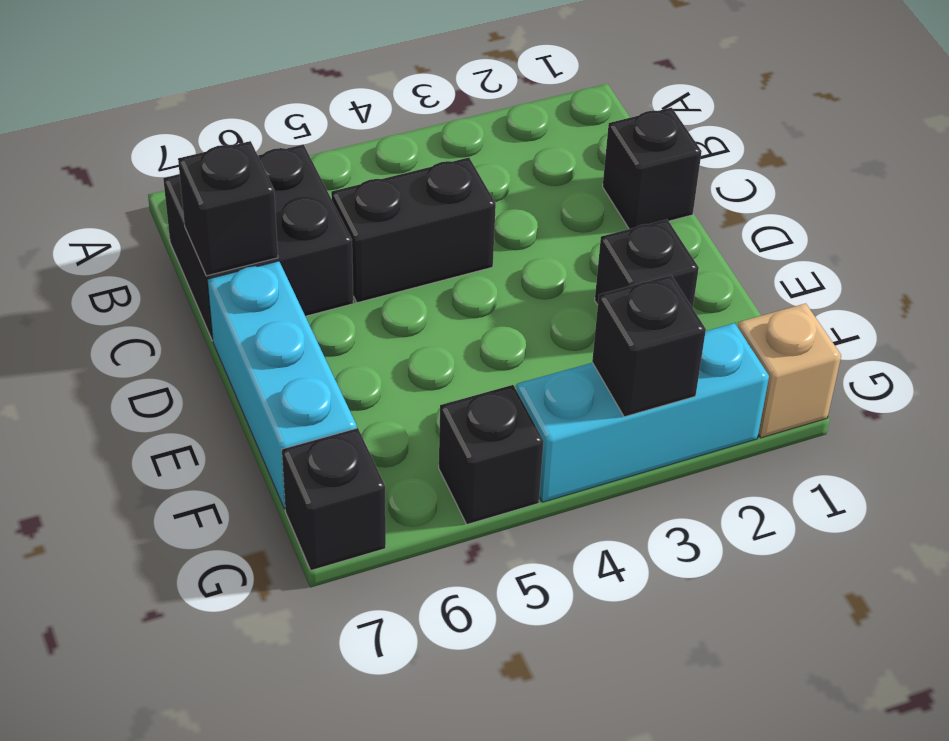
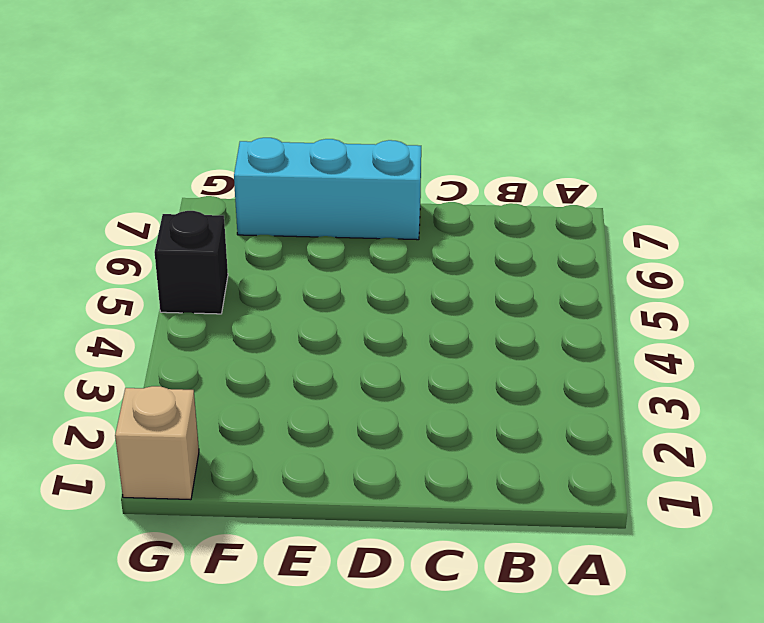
none -> black brick B6:C7 level 1
none -> black brick C1 level 1

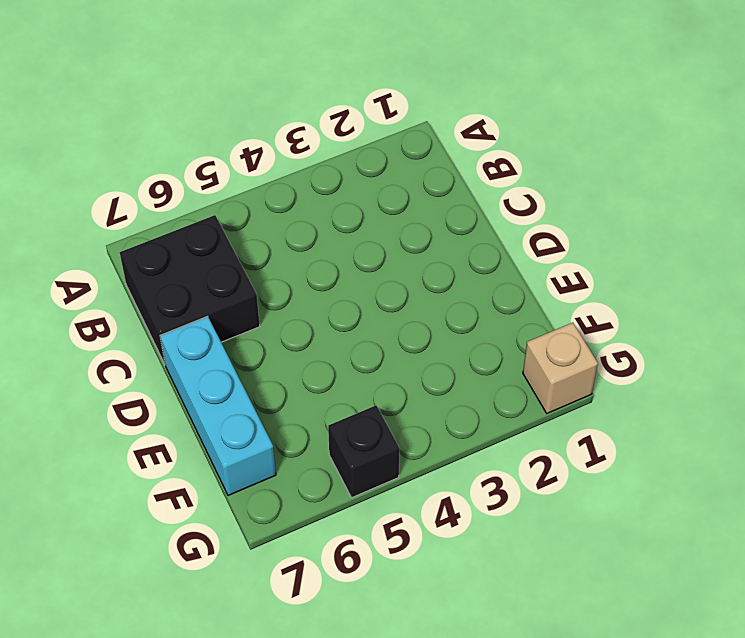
none -> black brick C1 level 1
none -> black brick C4:C5 level 1

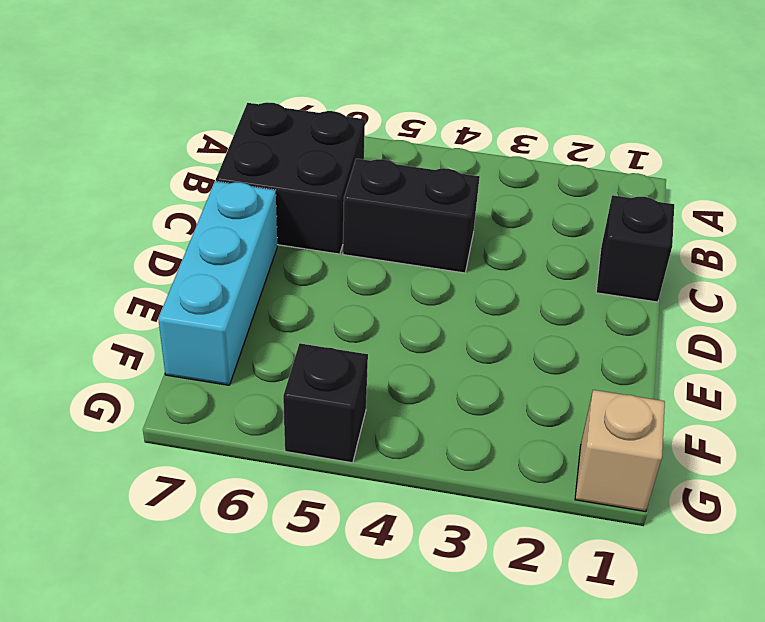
none -> black brick E2 level 1
none -> cyan brick G2:G4 level 1

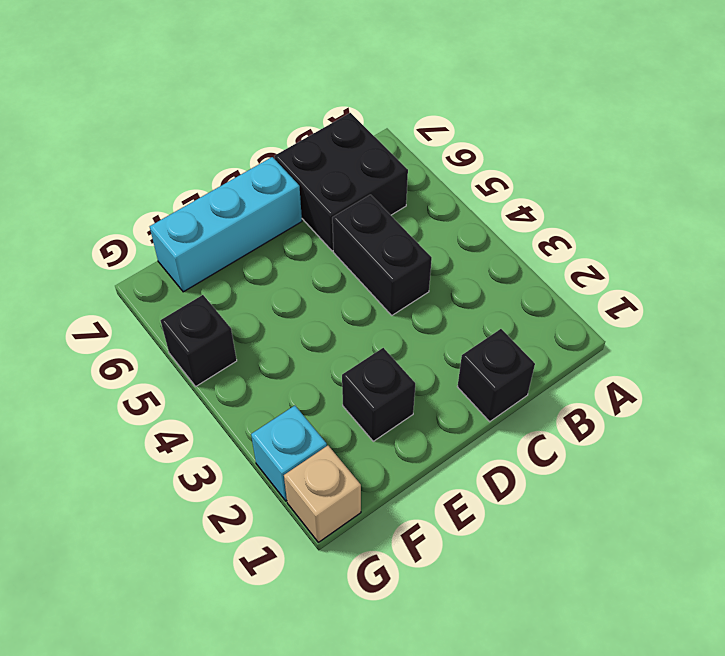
cyan brick G2 level 1 -> cyan brick G2:G4 level 1
none -> black brick G7 level 1
none -> black brick C7 level 2

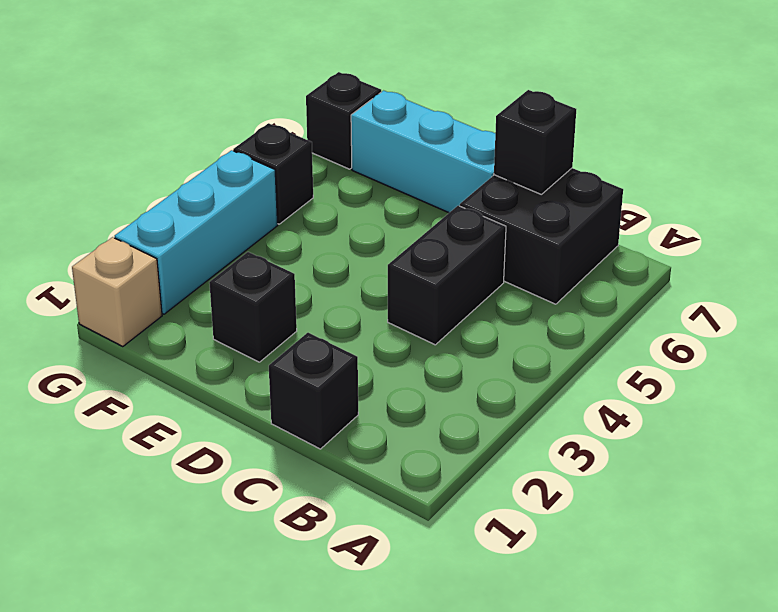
none -> black brick G3 level 2

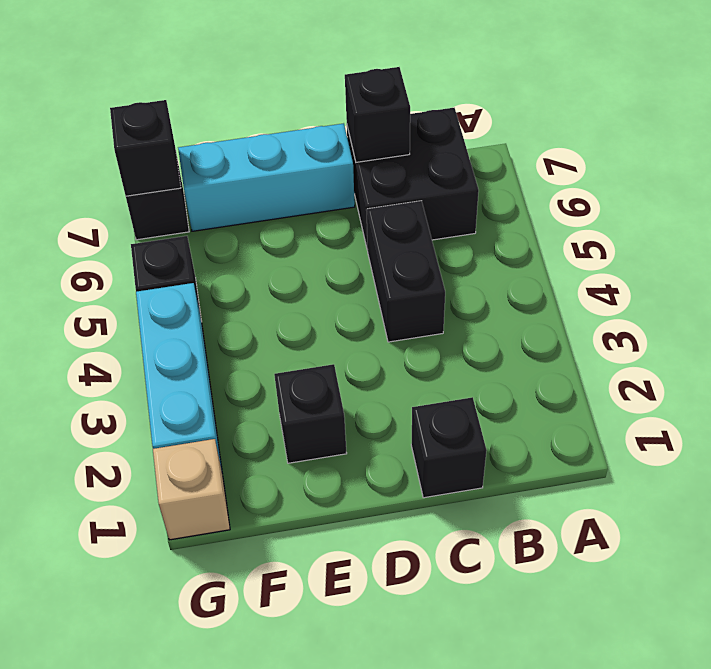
black brick G7 level 2 -> black brick G3 level 2

